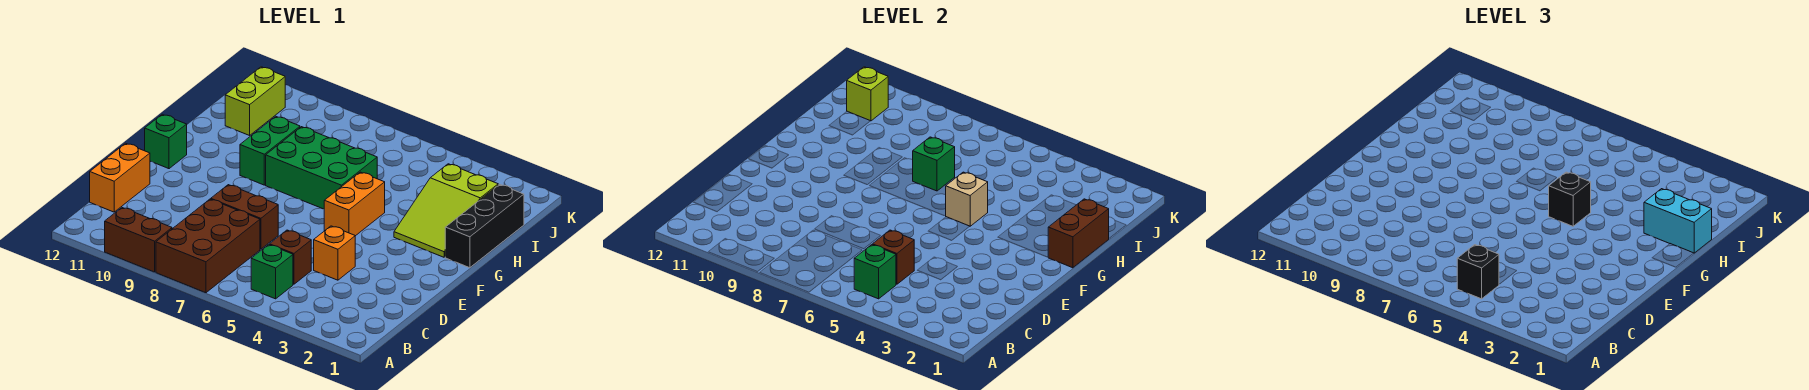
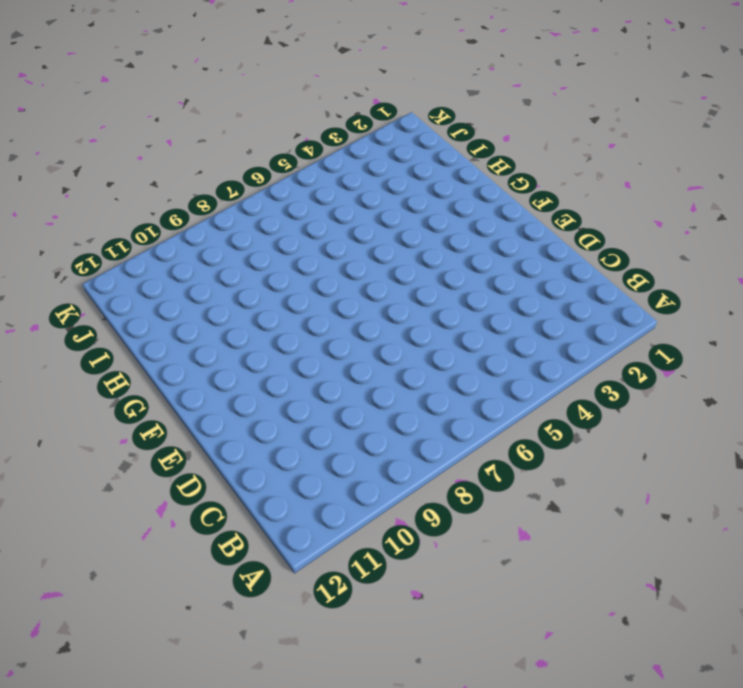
none -> brown brick A7:C8 level 1
none -> brown brick A9:A10 level 1
none -> green brick B5 level 1

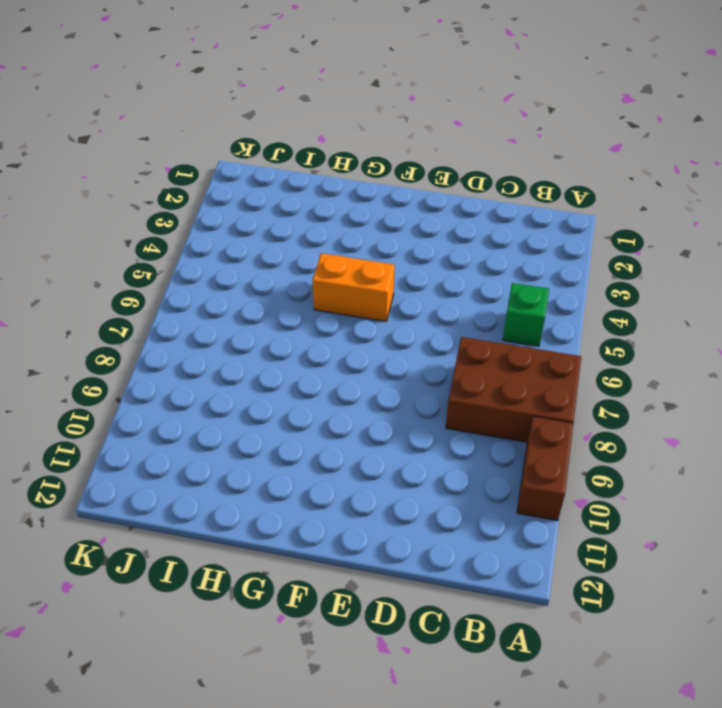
none -> brown brick C5 level 1
none -> orange brick C12:D12 level 1
none -> orange brick D4 level 1

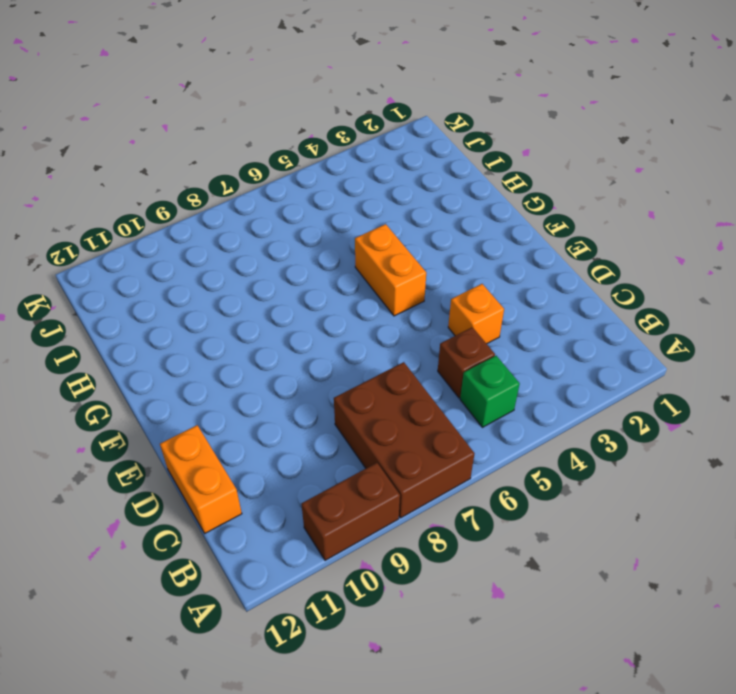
none -> brown brick D7:D8 level 1
none -> green brick F12 level 1
none -> black brick G1:I1 level 1

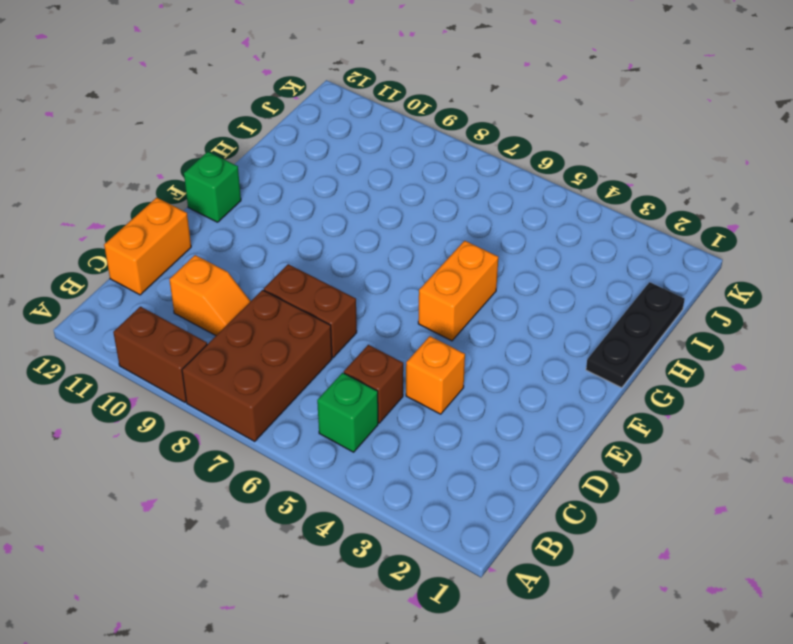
orange slope C9:C10 level 1 top 10 -> none
black plate G1:I1 level 1 -> black brick G1:I1 level 1
none -> lime slope G2:I3 level 1 top I
none -> green brick G6:H8 level 1
none -> green brick G9:H9 level 1

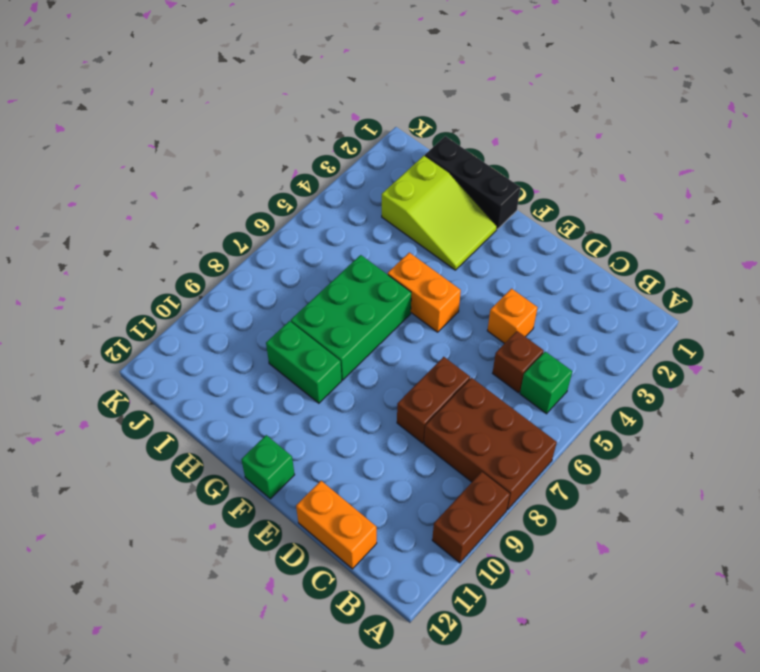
none -> lime brick I11:J11 level 1
none -> green brick B5 level 2
none -> brown brick C5 level 2

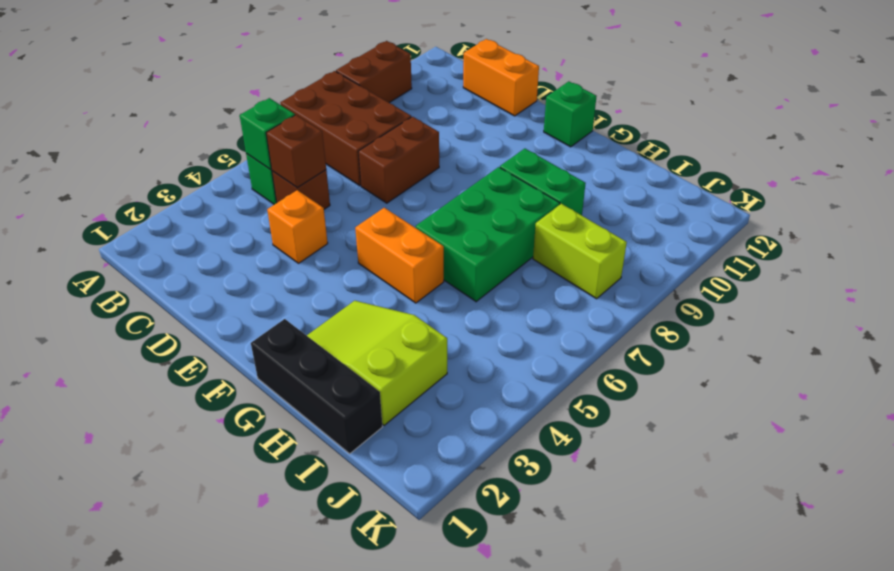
lime brick I8:J8 level 1 -> lime brick I11:J11 level 1
none -> brown brick G1:H1 level 2
none -> tan brick G5 level 2
none -> green brick H7 level 2

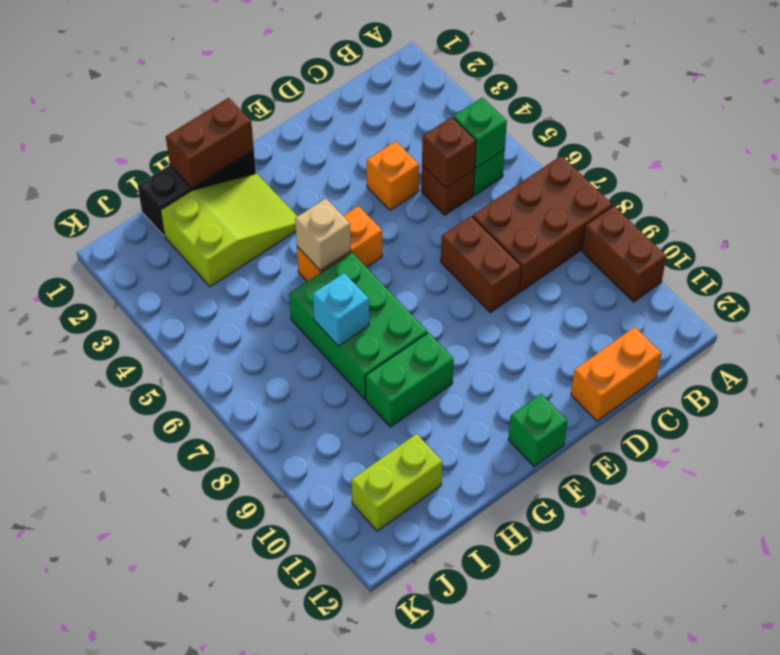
cyan brick H7 level 2 -> green brick H7 level 2
none -> lime brick J11 level 2
none -> black brick B5 level 3
none -> black brick G5 level 3

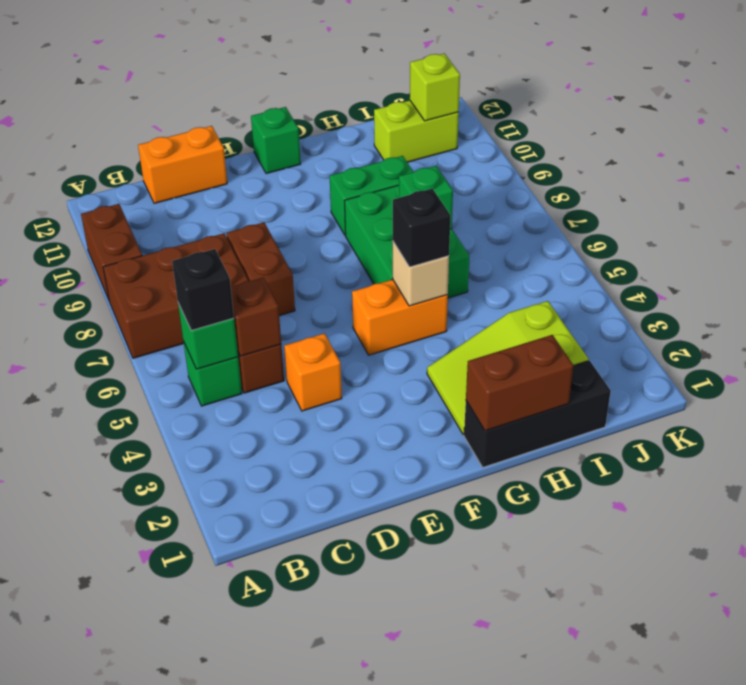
none -> cyan brick H1:H2 level 3

